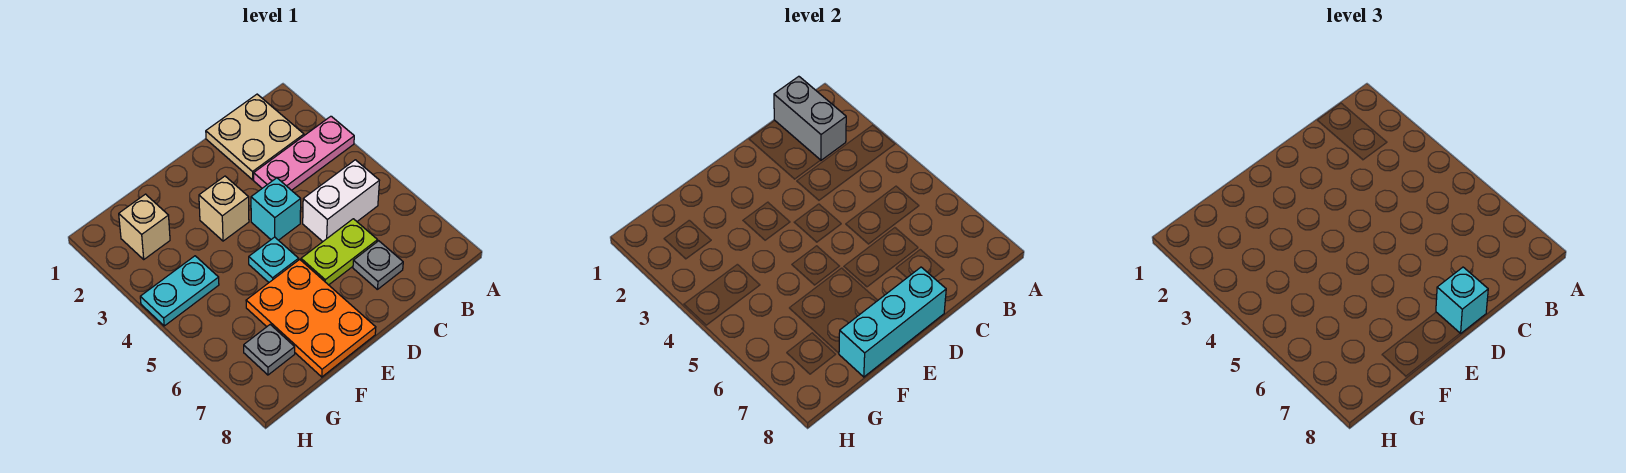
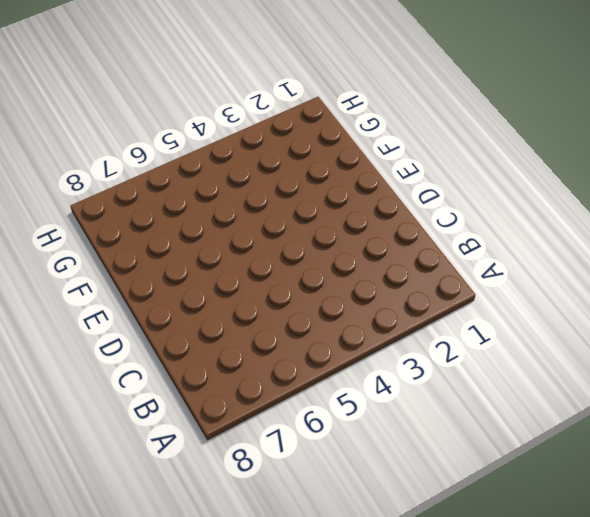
none -> pink plate A3:C3 level 1
none -> tan plate B1:C2 level 1
none -> white brick B5:C5 level 1

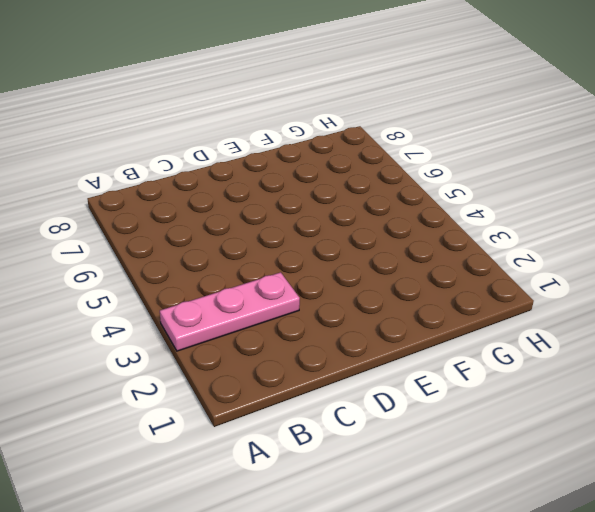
none -> tan plate B1:C2 level 1
none -> white brick B5:C5 level 1
none -> lime plate C6:D6 level 1

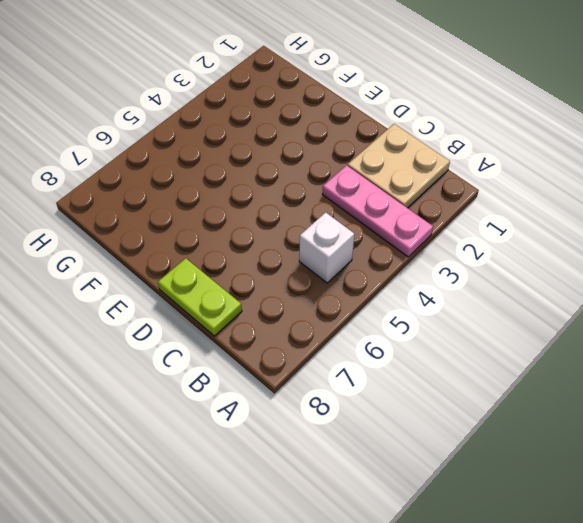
white brick B5 level 1 -> white brick B5:C5 level 1
lime plate C8:D8 level 1 -> lime plate C6:D6 level 1
none -> grey plate C7 level 1
none -> cyan brick D4 level 1
none -> tan brick E3 level 1

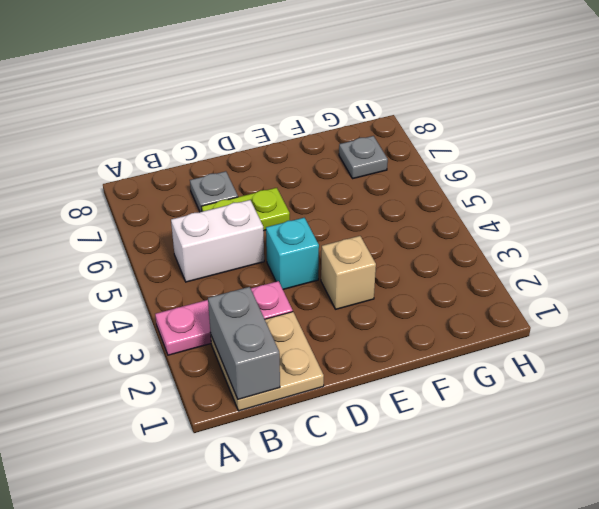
none -> cyan plate E5 level 1
none -> orange plate E6:F8 level 1
none -> tan brick G2 level 1

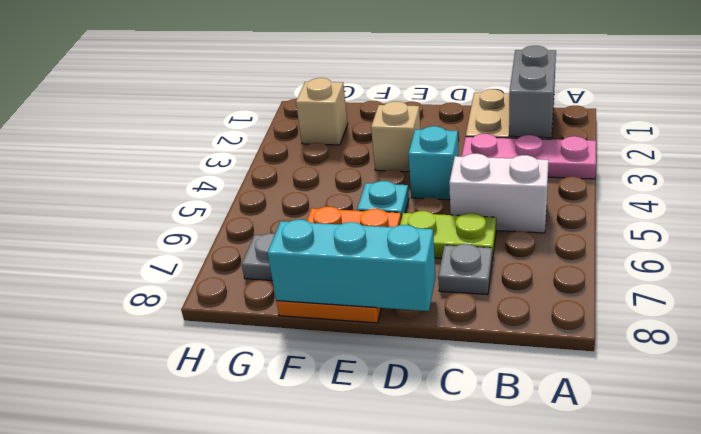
none -> cyan plate G4:H4 level 1
none -> cyan brick D8 level 3

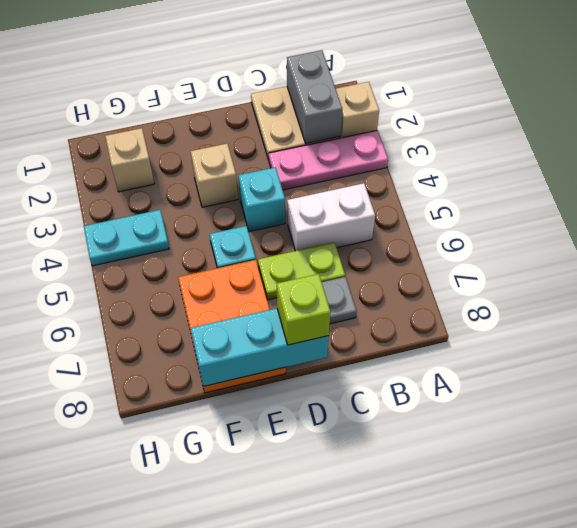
tan brick A2 level 1 -> none
lime brick D8 level 3 -> cyan brick D8 level 3
none -> grey plate G7 level 1

